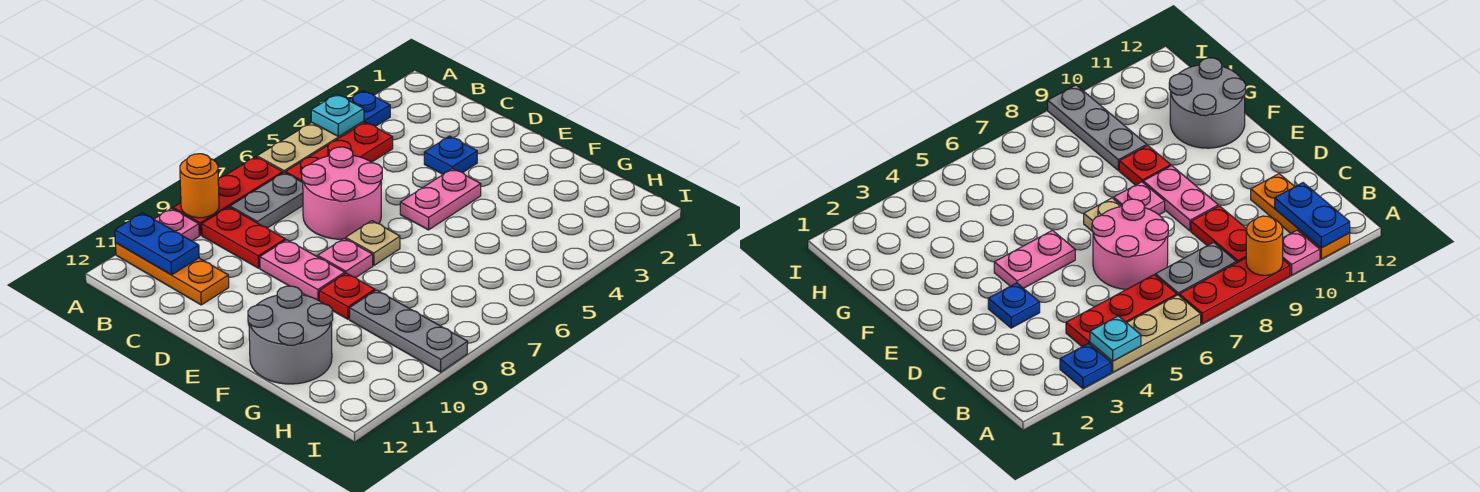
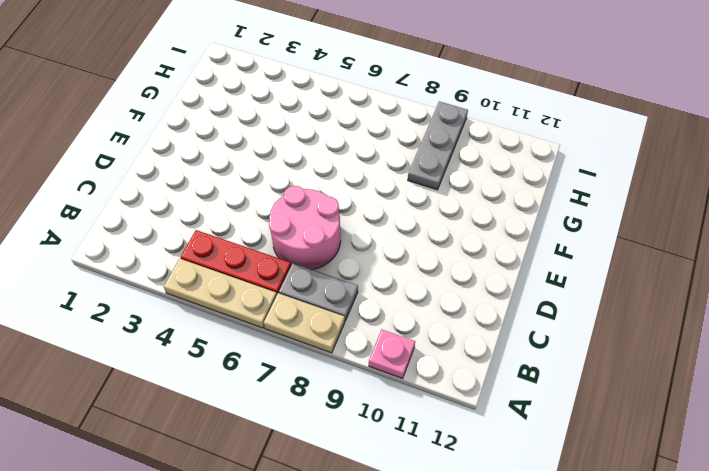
tan plate A7:A8 level 1 -> red plate A7:A9 level 1
none -> blue plate A3 level 1
none -> orange plate A11:C11 level 1
none -> red plate B9:C9 level 1

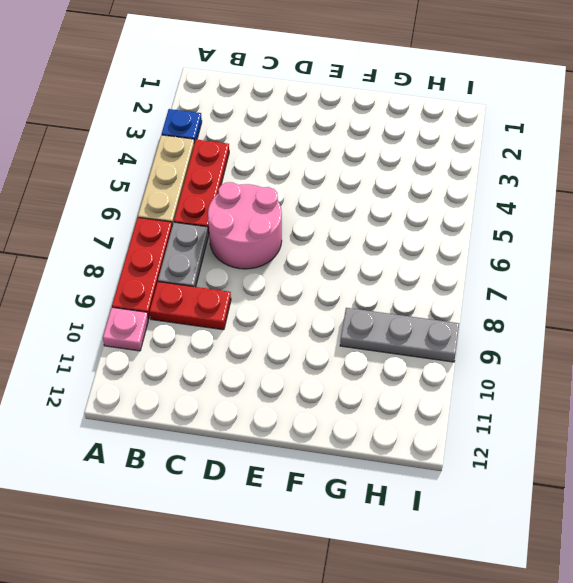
none -> orange plate A11:C11 level 1
none -> blue plate D3 level 1
none -> pink plate D9:E9 level 1

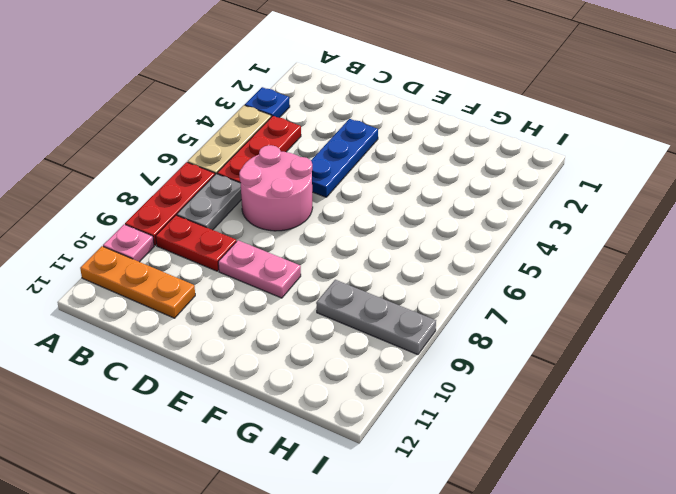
blue plate D3:D5 level 1 -> blue plate D3 level 1
none -> pink plate E4:E5 level 1
none -> tan plate E7 level 1
none -> pink plate E8 level 1

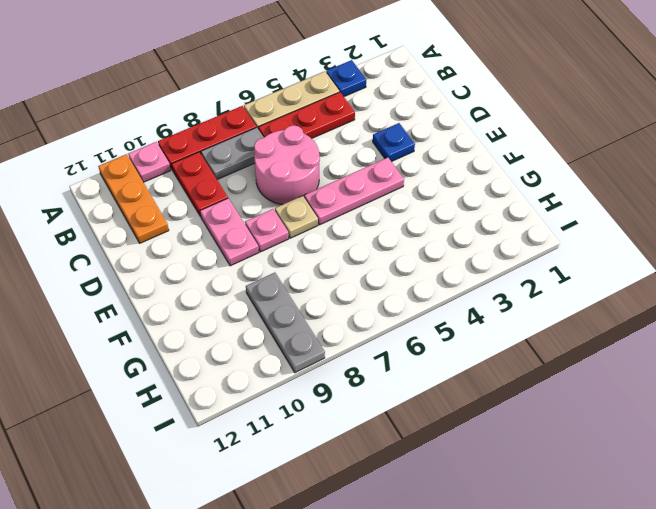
pink plate E4:E6 level 1 -> pink plate E4:E5 level 1
none -> red plate F9 level 1
none -> grey round brick F11:G12 level 1
none -> cyan plate A4 level 2

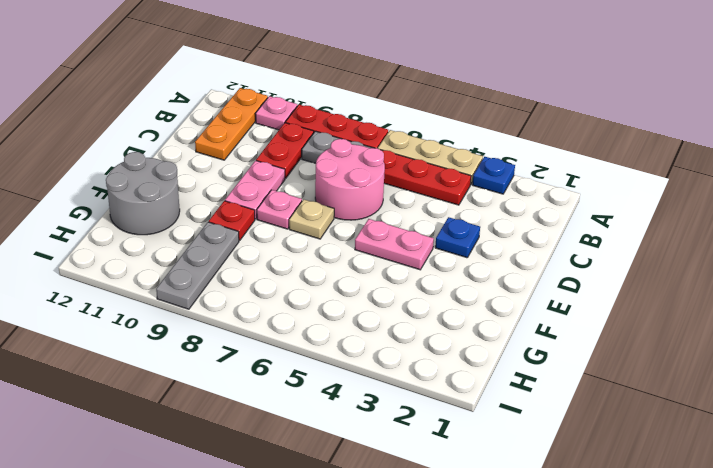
none -> cyan plate A4 level 2
none -> orange round brick A9 level 2
none -> blue plate A11:B11 level 2

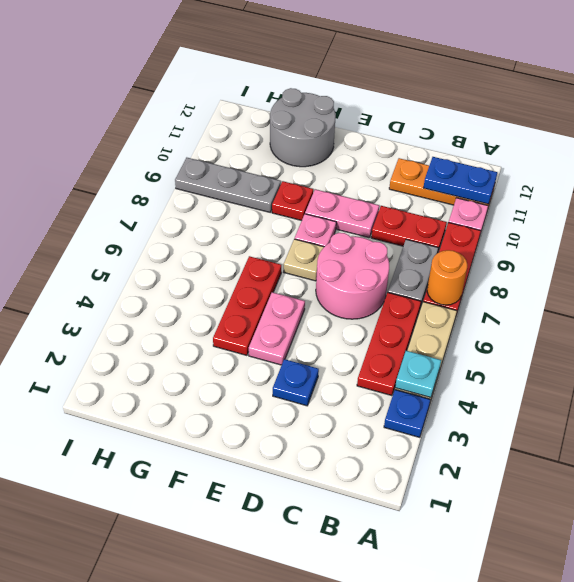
orange round brick A7 level 2 -> orange round brick A9 level 2
red plate F4:F6 level 1 -> none

